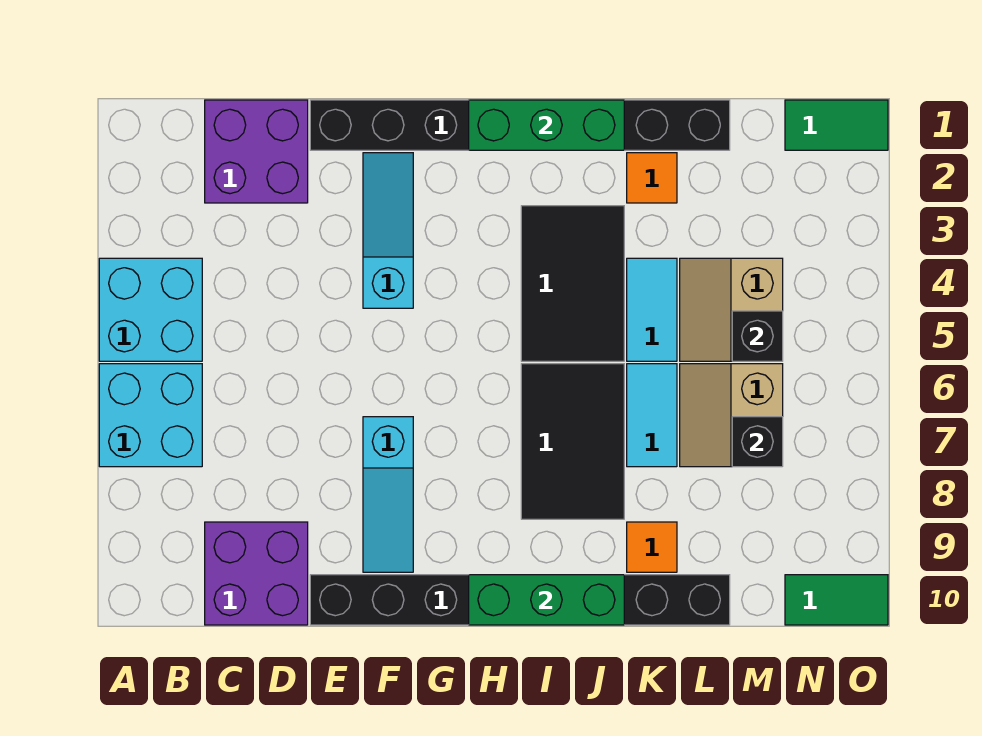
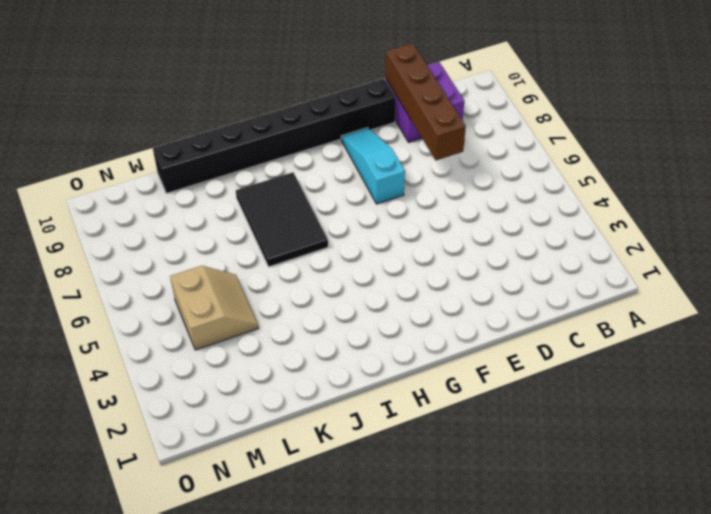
brown brick D7:D10 level 2 -> none
none -> cyan brick A4:B5 level 1
none -> cyan brick A6:B7 level 1
none -> purple brick C1:D2 level 1

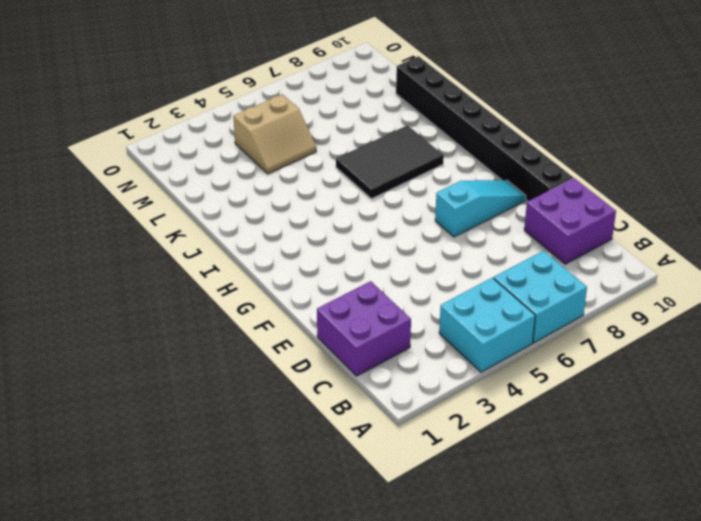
none -> black brick E1:L1 level 1
none -> cyan slope F2:F4 level 1 top 4
none -> black tile I3:J5 level 1

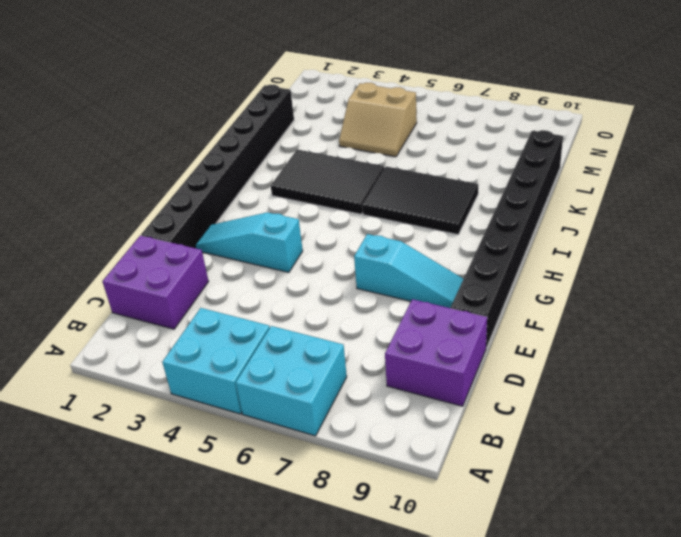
none -> orange tile K2 level 1
none -> cyan tile K4:K5 level 1
none -> cyan tile K6:K7 level 1

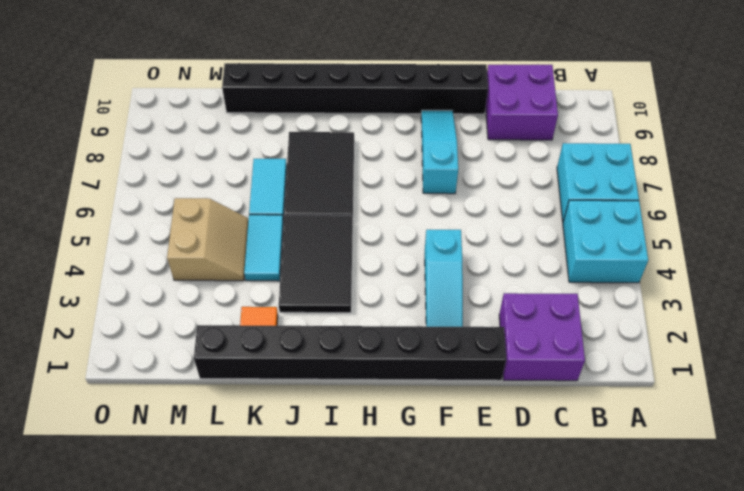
none -> orange tile K9 level 1
none -> tan slope L6:M7 level 1 top M
none -> green tile N1:O1 level 1

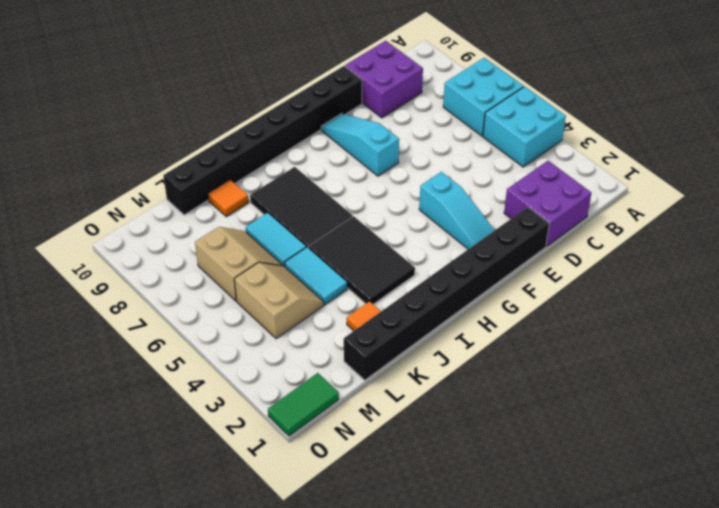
none -> green tile N10:O10 level 1
none -> green brick H1:J1 level 2
none -> green brick H10:J10 level 2

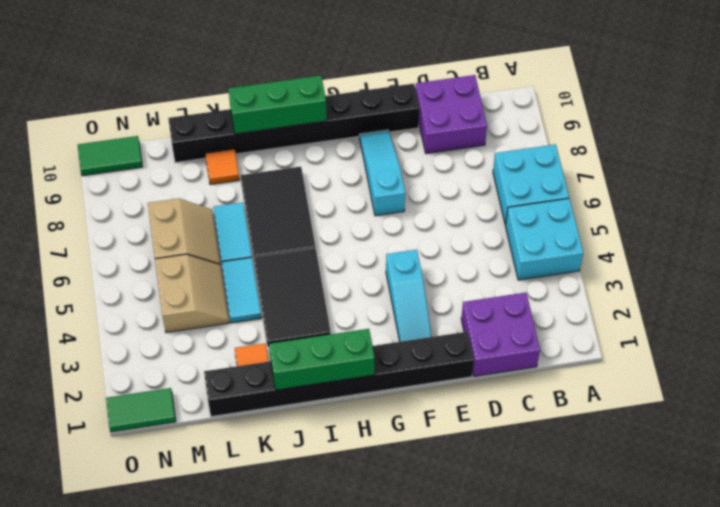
none -> black brick M5 level 2
none -> black brick M7 level 2

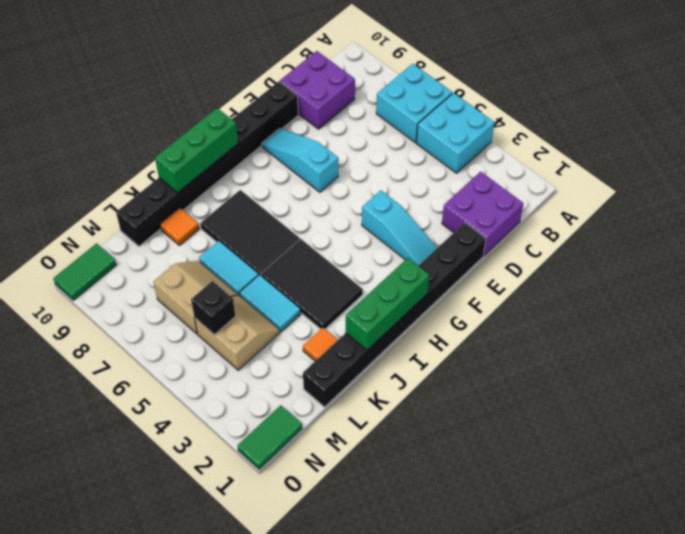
none -> black brick M7 level 2

